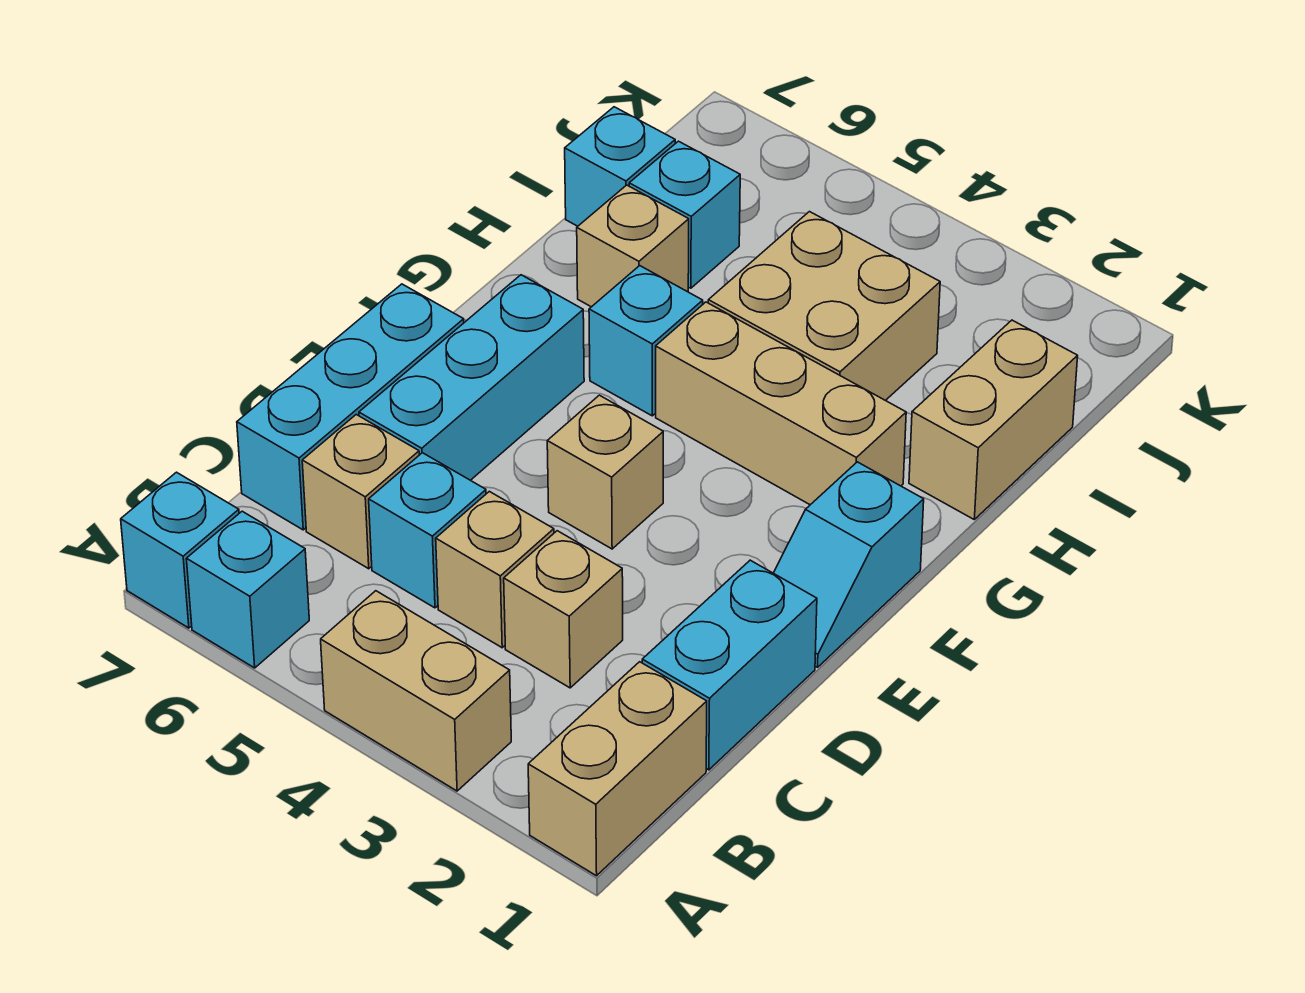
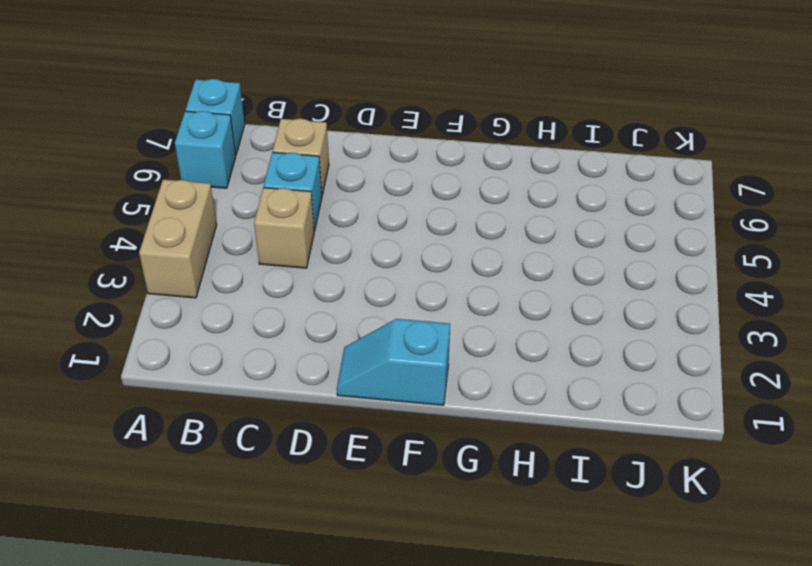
none -> tan brick A1:B1 level 1
none -> cyan brick C1:D1 level 1
none -> tan brick C3 level 1

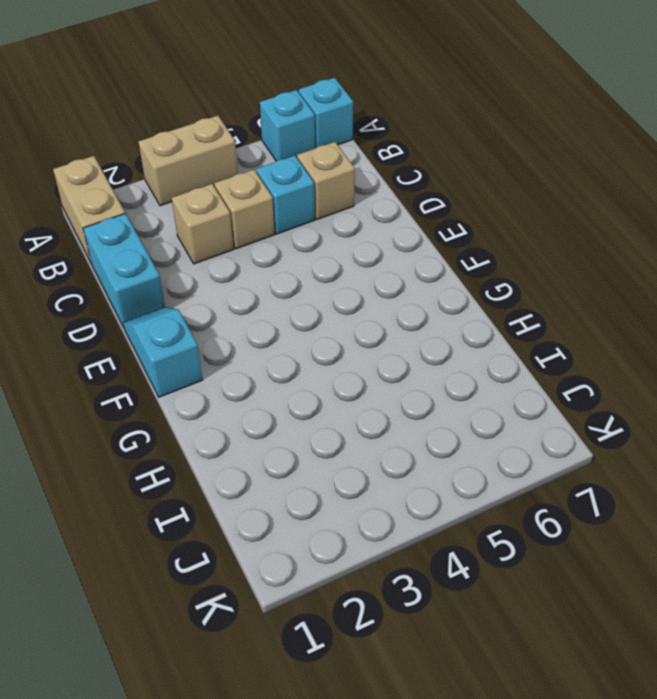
none -> cyan brick C7:E7 level 1
none -> cyan brick D6:F6 level 1
none -> tan brick E4 level 1

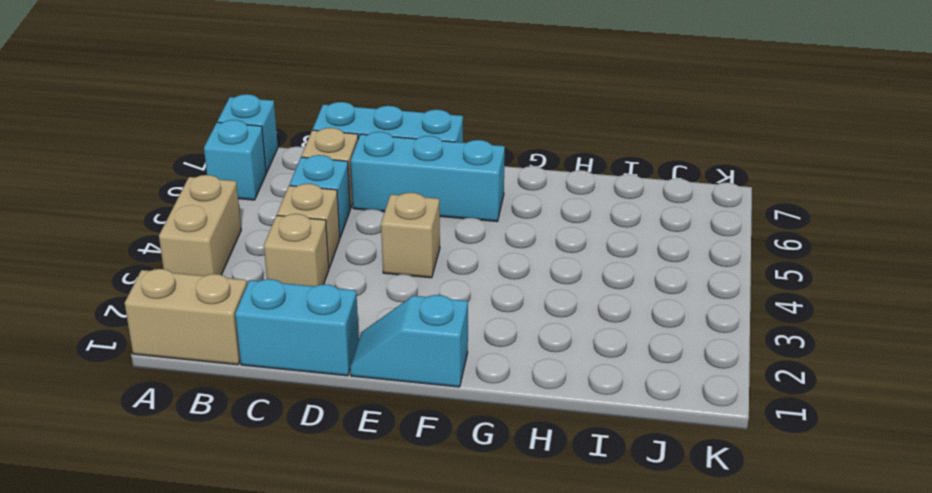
none -> tan brick G2:G4 level 1
none -> cyan brick G5 level 1
none -> tan brick H1:I1 level 1

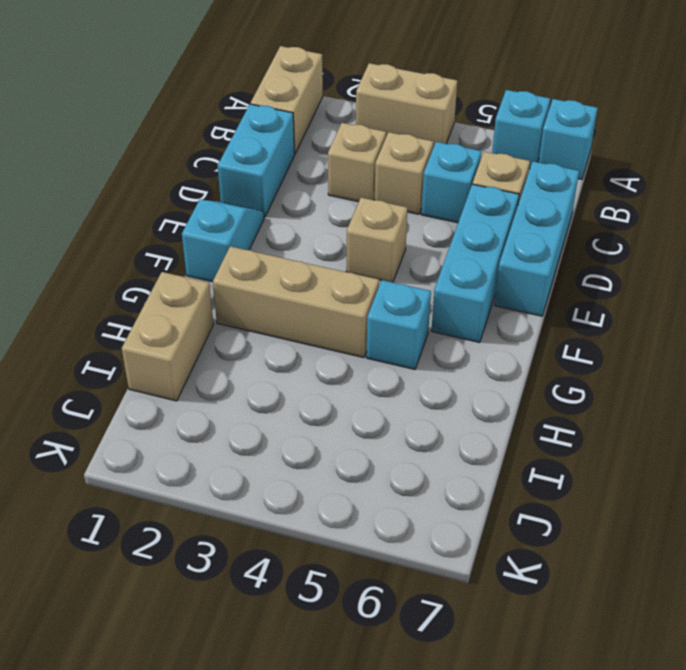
none -> tan brick H3:I4 level 1
none -> tan brick H6 level 1
none -> cyan brick I6 level 1

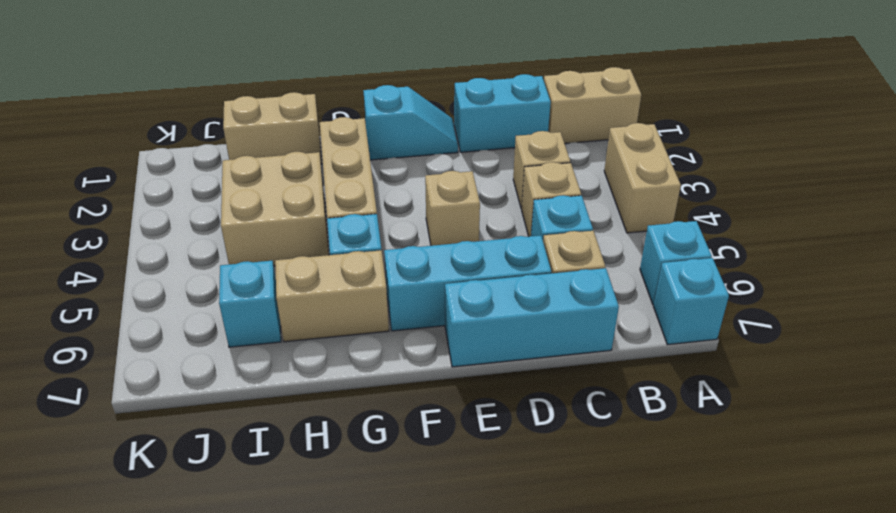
tan brick G6:H6 level 1 -> tan brick H6 level 1
none -> cyan brick I7 level 1

